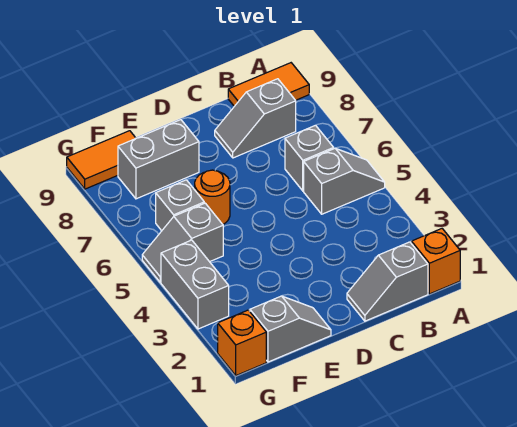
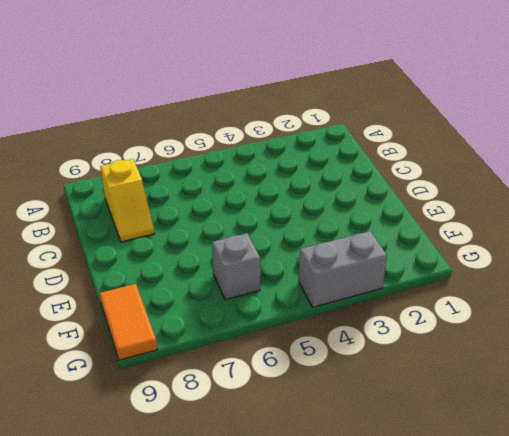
yellow slope B8:C8 level 1 top B -> grey slope B8:C8 level 1 top B
none -> orange brick A1 level 1
none -> grey slope A5:B5 level 1 top B
none -> orange tile A9:B9 level 1

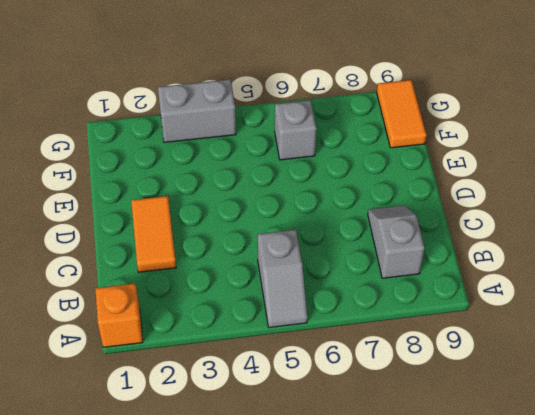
orange tile C2:D2 level 1 -> orange tile A9:B9 level 1
none -> grey slope B1:C1 level 1 top B
none -> grey brick B6 level 1
none -> grey slope E1:F1 level 1 top F

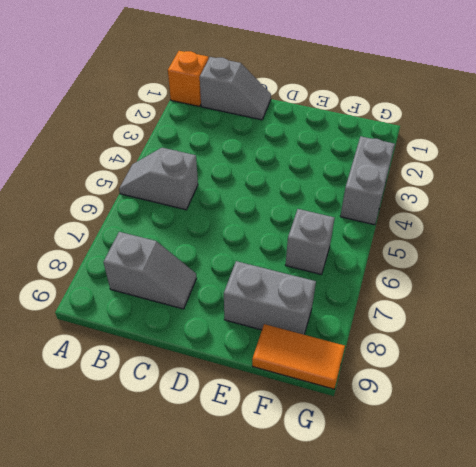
none -> orange tile A9:B9 level 1
none -> grey brick B6 level 1
none -> grey slope E1:F1 level 1 top F

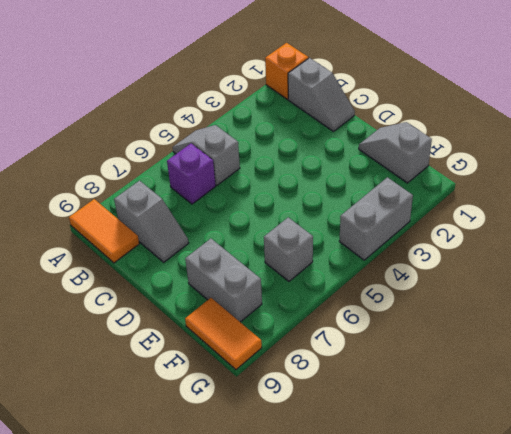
purple brick B6 level 1 -> grey brick B6 level 1
none -> orange round brick E6 level 1
none -> grey slope F5:G5 level 1 top F
none -> orange brick G1 level 1

